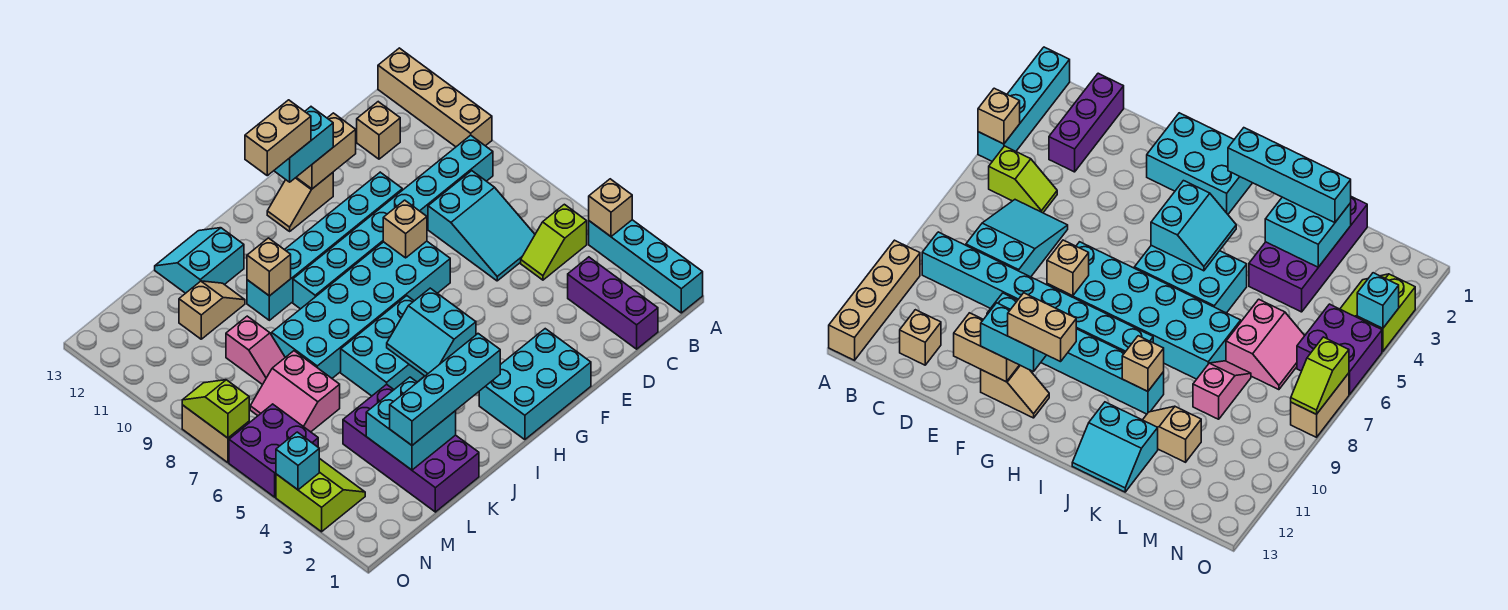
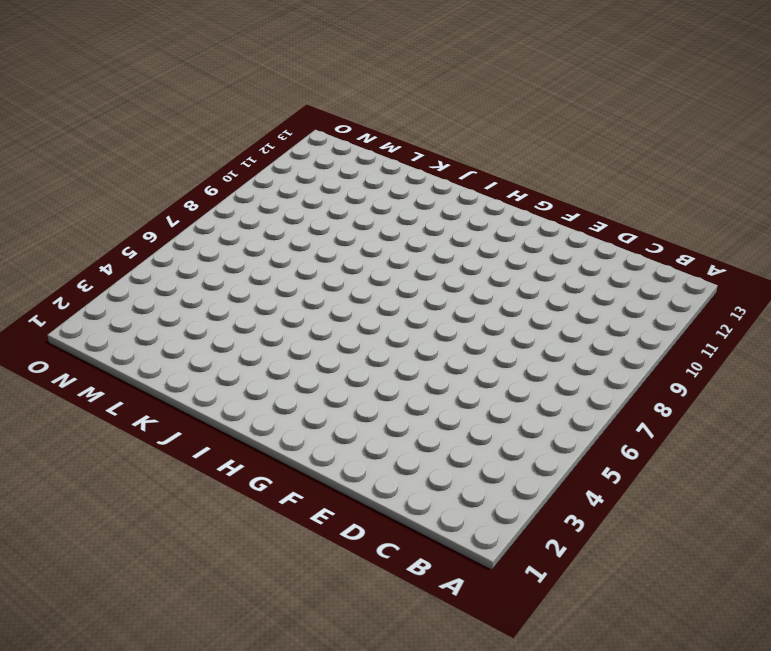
none -> cyan brick A1:A4 level 1
none -> tan brick A10:A13 level 1
none -> lime slope B5:C5 level 1 top B
none -> cyan brick B9:I9 level 1

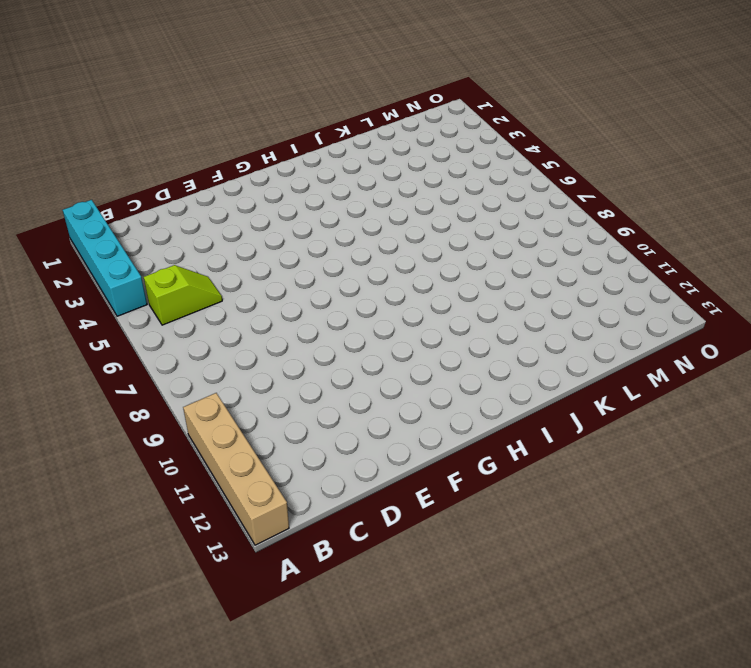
none -> cyan brick B9:I9 level 1
none -> purple brick C1:C3 level 1
none -> cyan slope C6:D8 level 1 top 8
none -> tan brick C12 level 1

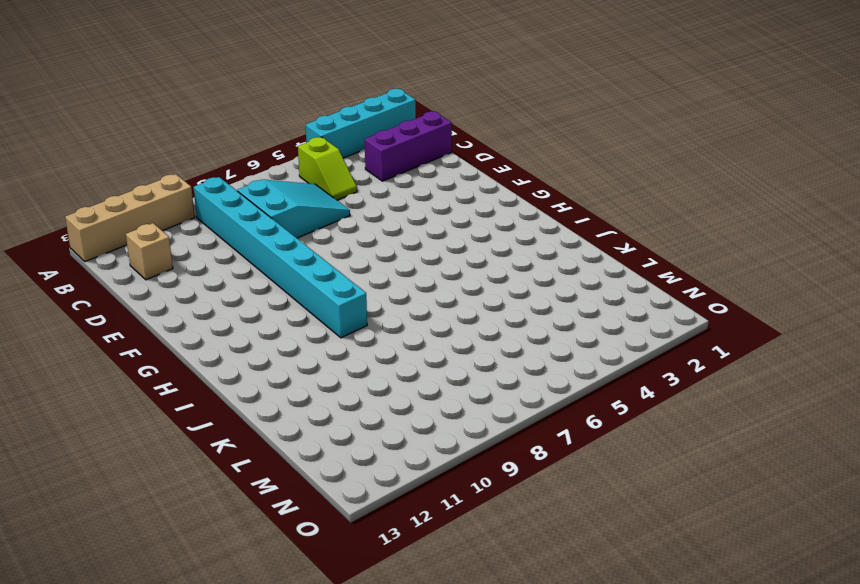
none -> cyan brick E10:J10 level 1
none -> cyan brick F1:H2 level 1
none -> cyan brick F7:K8 level 1
none -> tan slope F12:G12 level 1 top F

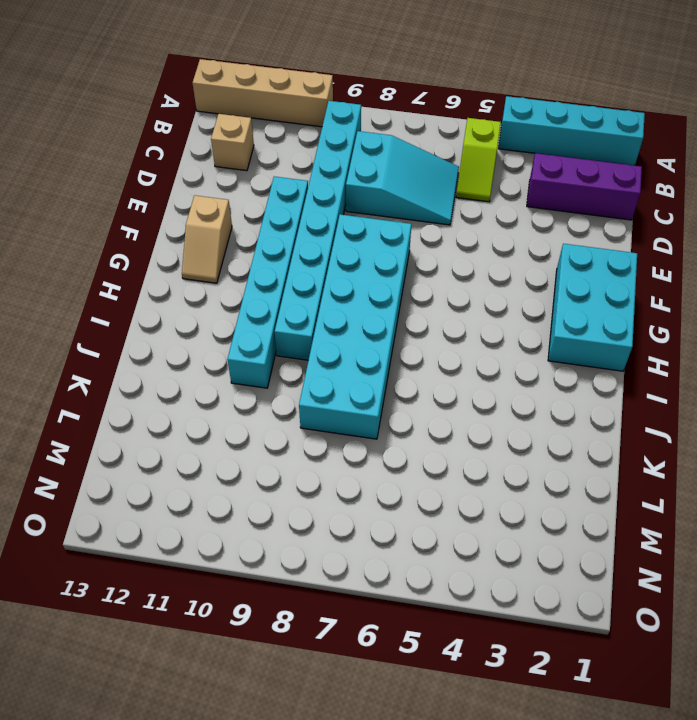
none -> cyan brick H5:J6 level 1
none -> cyan slope J12:K13 level 1 top 12
none -> purple brick K1:L4 level 1
none -> tan slope K11:L11 level 1 top L

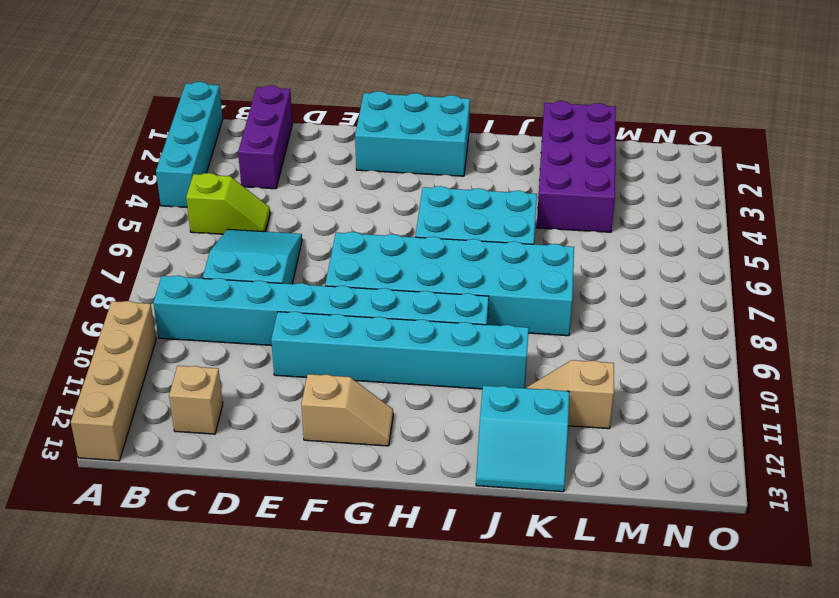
none -> pink slope L6:M7 level 1 top L
none -> pink slope L8:L9 level 1 top 9
none -> lime slope N3:O4 level 1 top O
none -> purple brick N5:O6 level 1

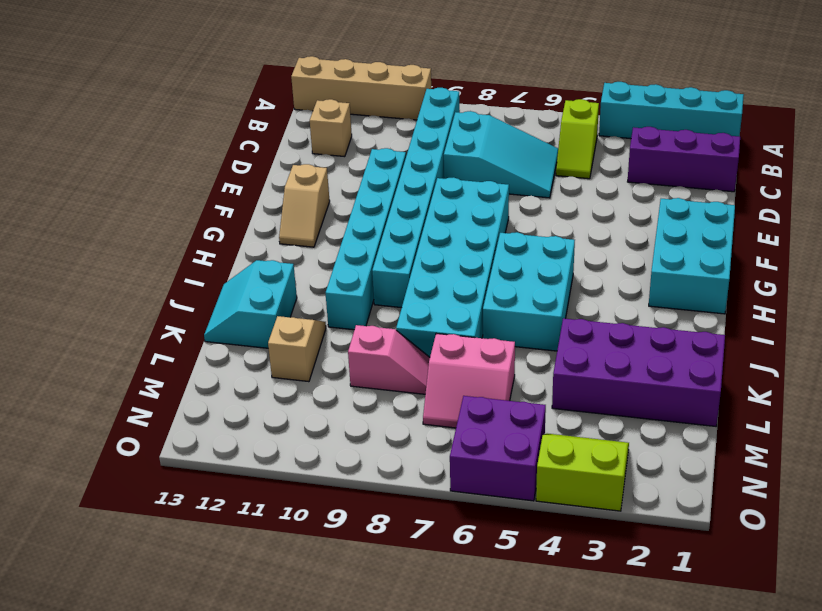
none -> tan brick O7:O8 level 1
none -> tan brick A4 level 2
none -> tan brick E12:F12 level 2
none -> tan brick F8 level 2

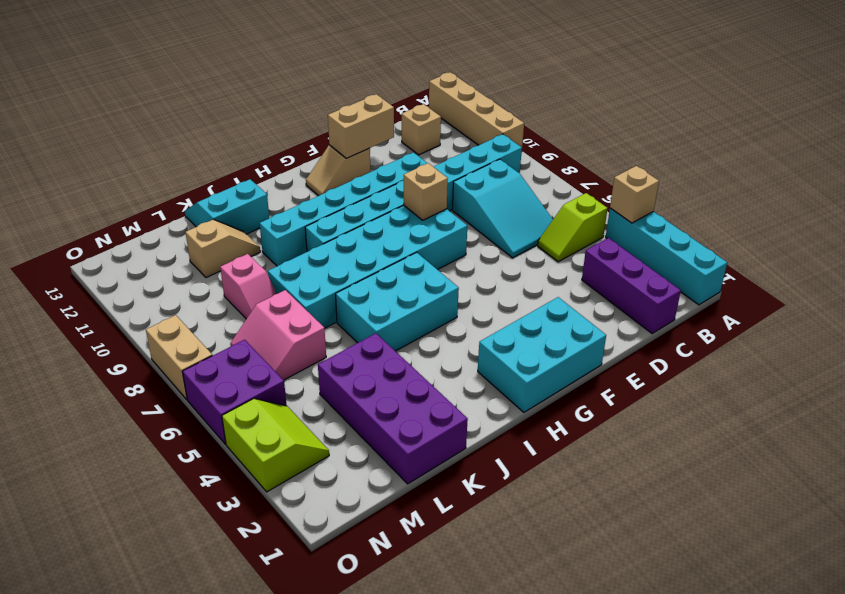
none -> cyan slope H4:I5 level 2 top H
none -> tan brick J10 level 2
none -> cyan brick K2:L3 level 2
none -> cyan brick O4 level 2

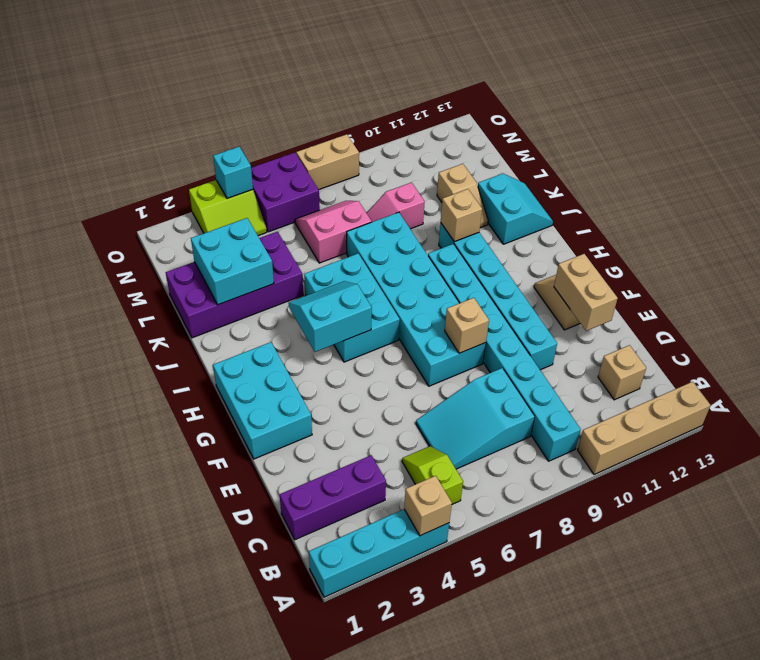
none -> lime slope O7:O8 level 2 top 7
none -> cyan brick F12:G12 level 3
none -> cyan brick I2:L2 level 3
none -> tan brick G12:H12 level 4

